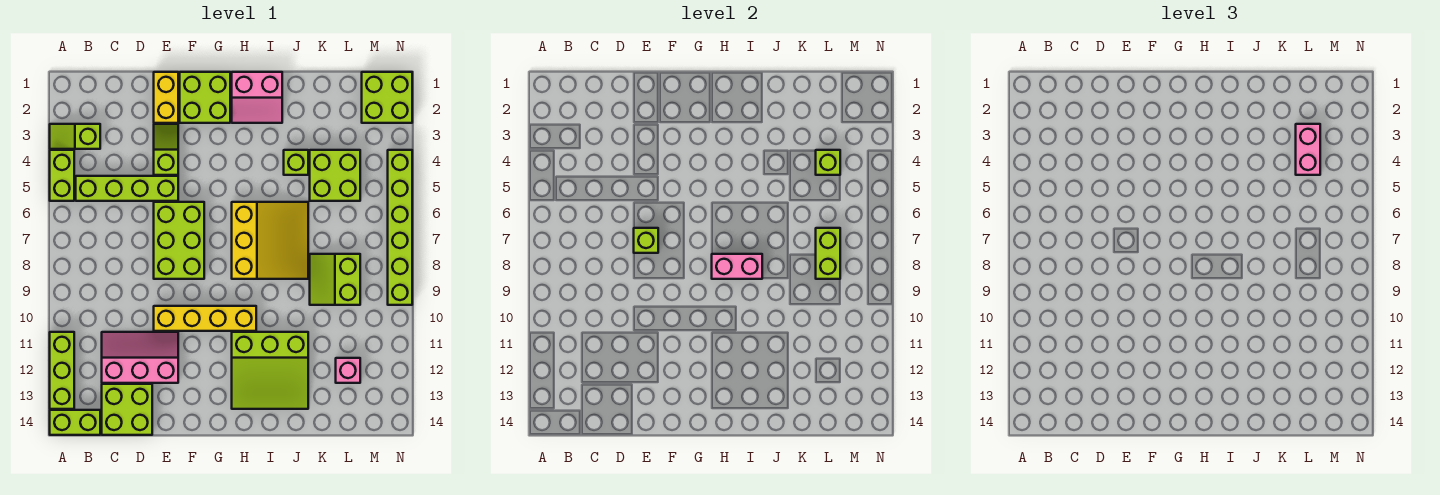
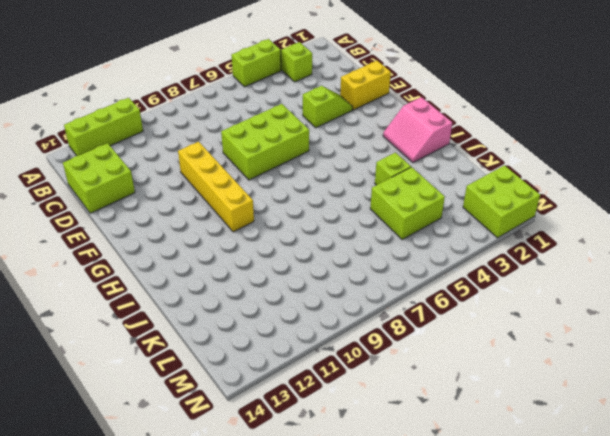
none -> lime brick A14:B14 level 1
none -> lime brick B5:E5 level 1
none -> pink slope C11:E12 level 1 top 12

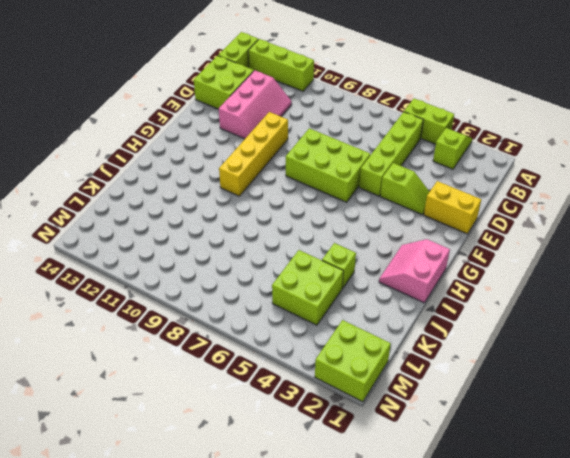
none -> lime brick F1:G2 level 1
none -> yellow slope H6:J8 level 1 top H
none -> lime slope H11:J13 level 1 top 11

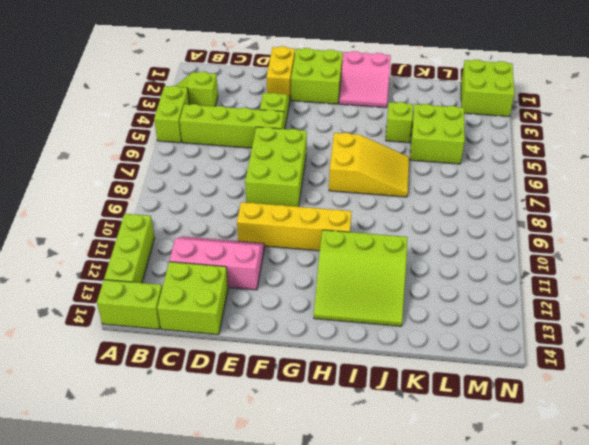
yellow slope H6:J7 level 1 top H -> yellow slope H6:J8 level 1 top H
none -> lime slope K8:L9 level 1 top L
none -> pink brick L12 level 1
none -> lime brick N4:N9 level 1

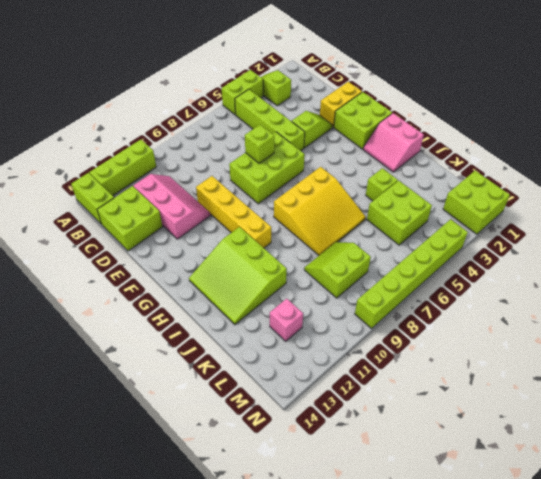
none -> pink brick H8:I8 level 2
none -> lime brick L4 level 2
none -> lime brick L7:L8 level 2

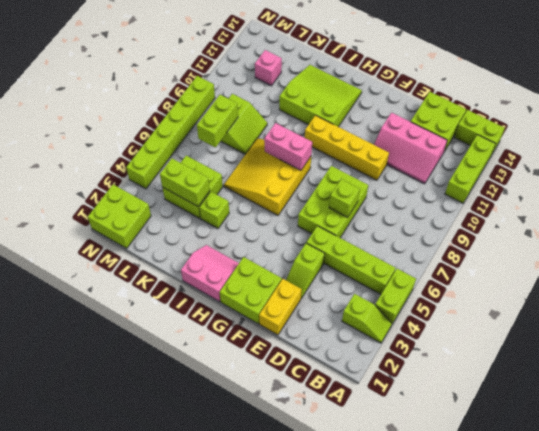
lime brick K4:L4 level 2 -> lime brick L4 level 2
none -> pink brick L3:L4 level 3

